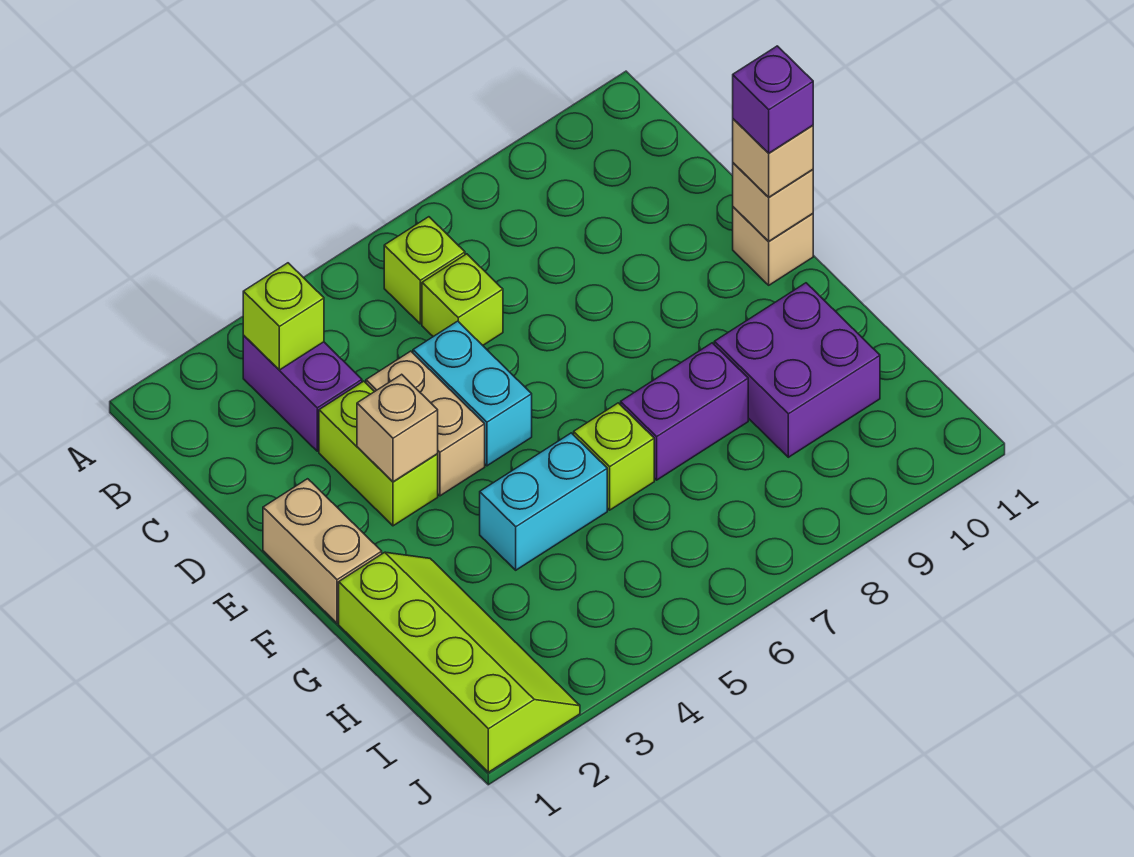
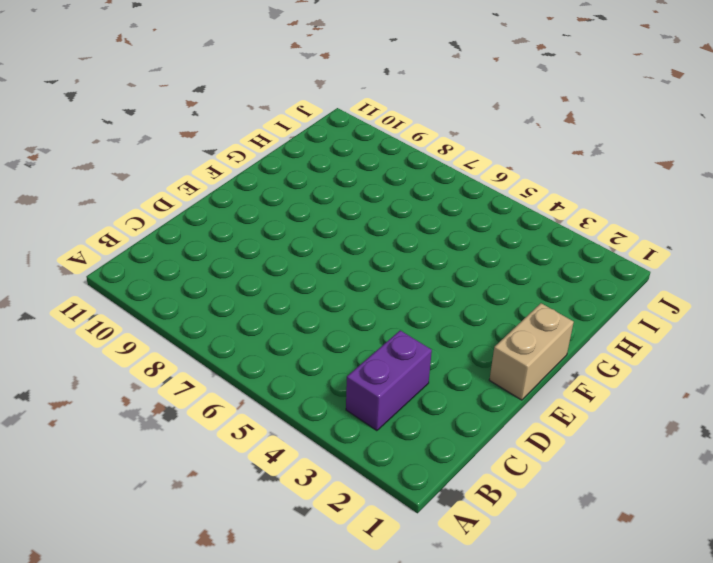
none -> lime brick B6 level 1
none -> lime brick C6 level 1
none -> lime brick D3:E3 level 1

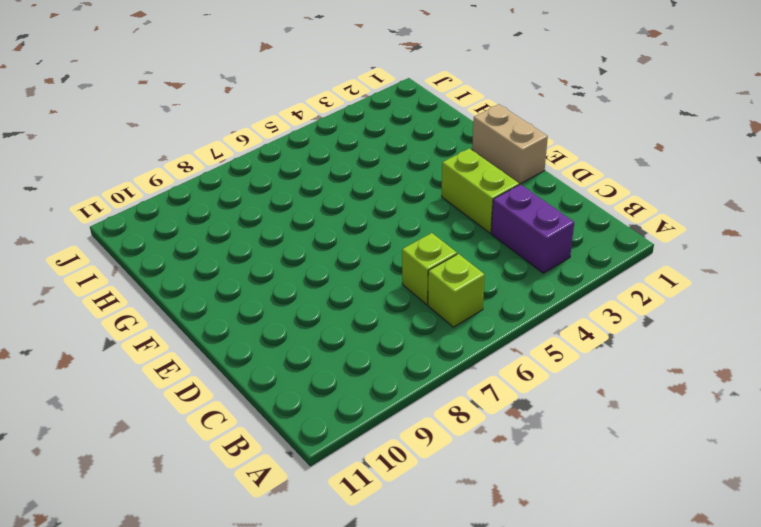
none -> tan brick D4:E4 level 1
none -> cyan brick D5:E5 level 1
none -> tan brick E11 level 1

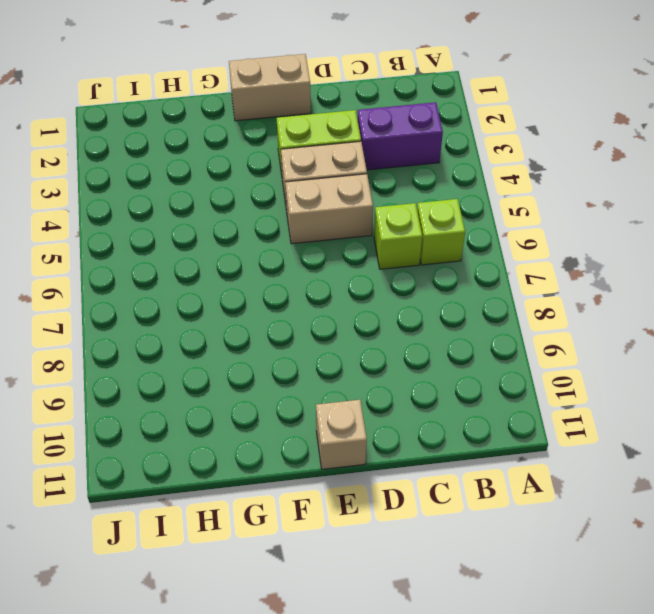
tan brick D5:E5 level 1 -> cyan brick D5:E5 level 1
none -> lime slope G1:J2 level 1 top 1
none -> cyan brick G4:G5 level 1
none -> lime brick G6 level 1

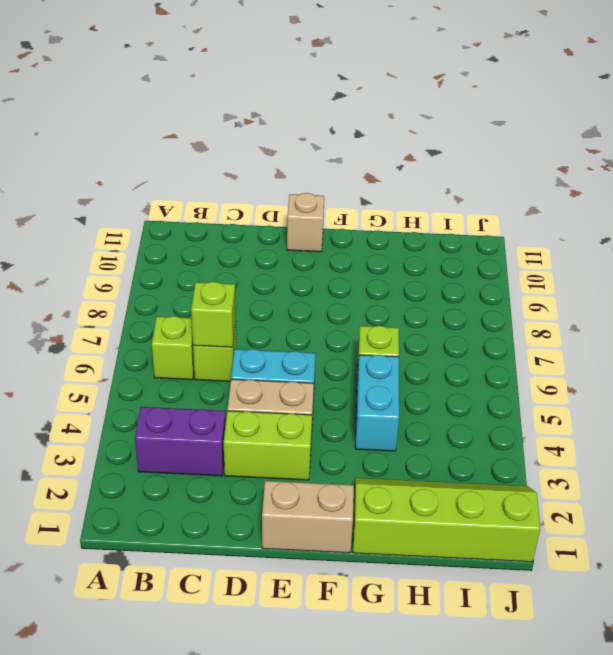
lime brick C6 level 2 -> lime brick B3 level 2
none -> purple brick G7:G8 level 1
none -> purple brick G9:H10 level 1
none -> tan brick E3 level 2

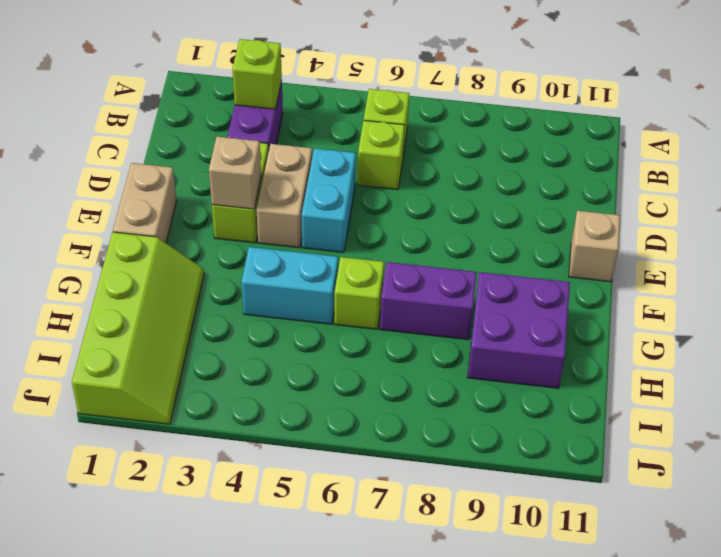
none -> tan brick E11 level 2
none -> tan brick E11 level 3
none -> purple brick E11 level 4

